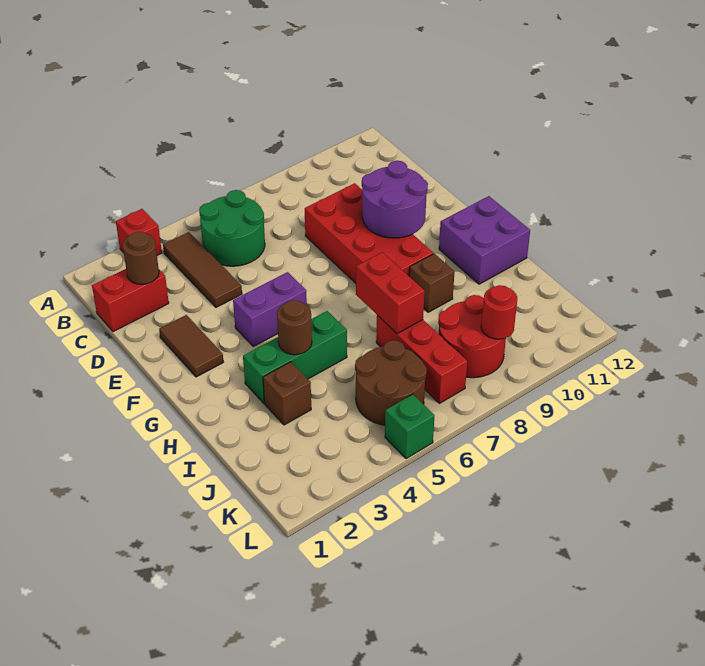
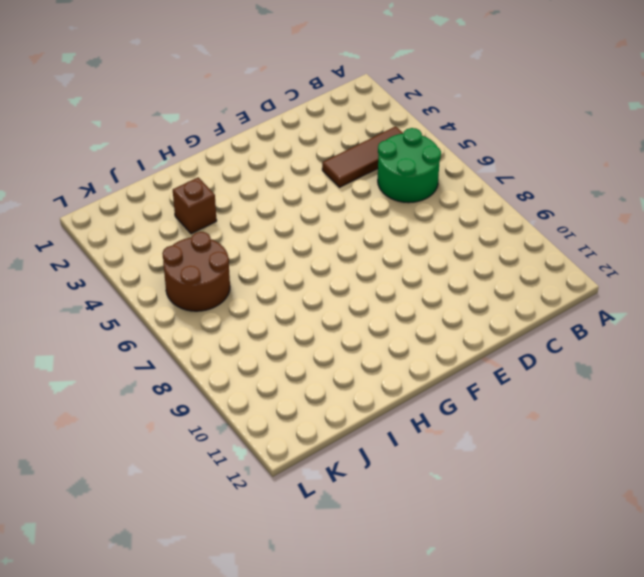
none -> red brick A3 level 1
none -> red brick C1:C2 level 1
none -> red brick D8:G9 level 1

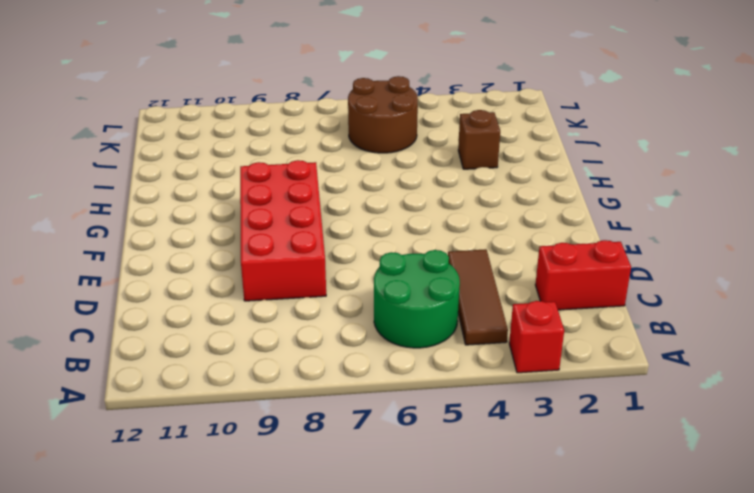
none -> brown tile E2:F2 level 1
none -> purple brick F4:F5 level 1
none -> purple brick G11:H12 level 1

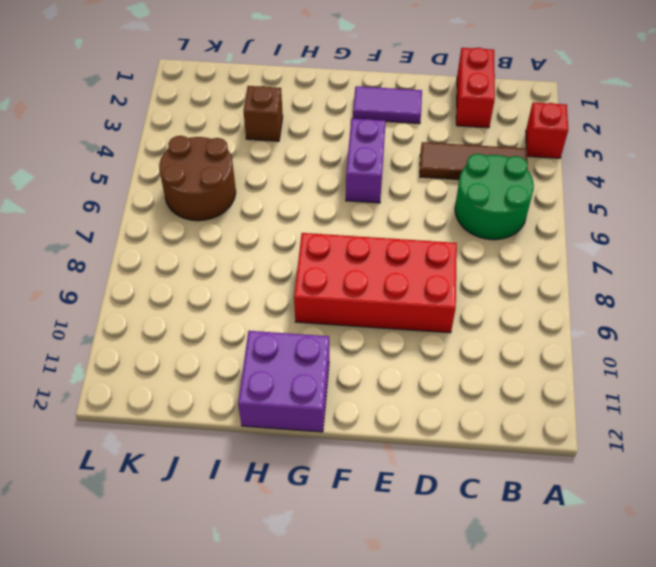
purple tile E2:F2 level 1 -> brown tile E2:F2 level 1
none -> green brick H3:H5 level 1
none -> brown brick H9 level 1
none -> red brick I7:K7 level 1

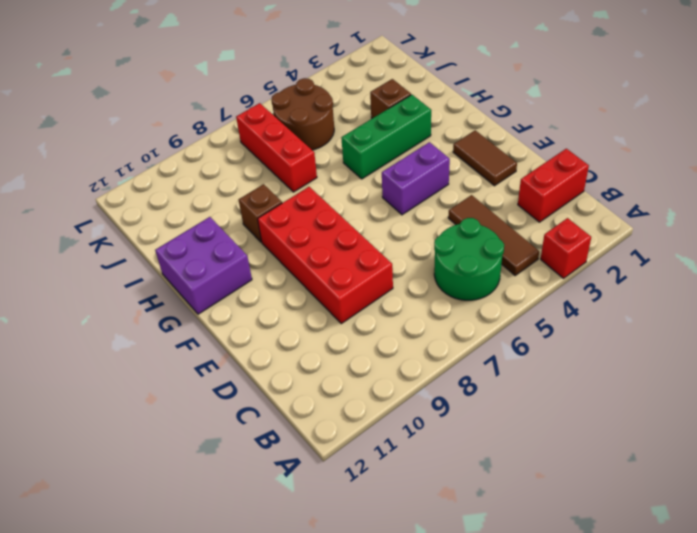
none -> red round brick J8:K9 level 1
none -> green brick L5 level 1
none -> brown round brick C2 level 2

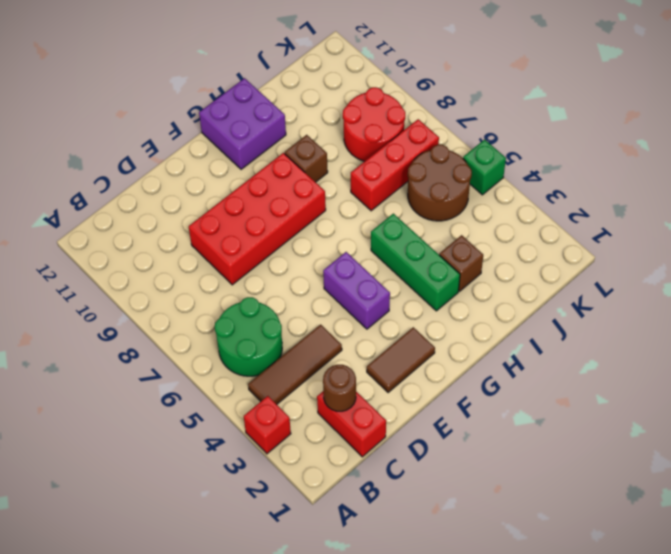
none -> purple round brick E9:F10 level 2
none -> brown round brick H4 level 2
none -> red brick H7:I7 level 2

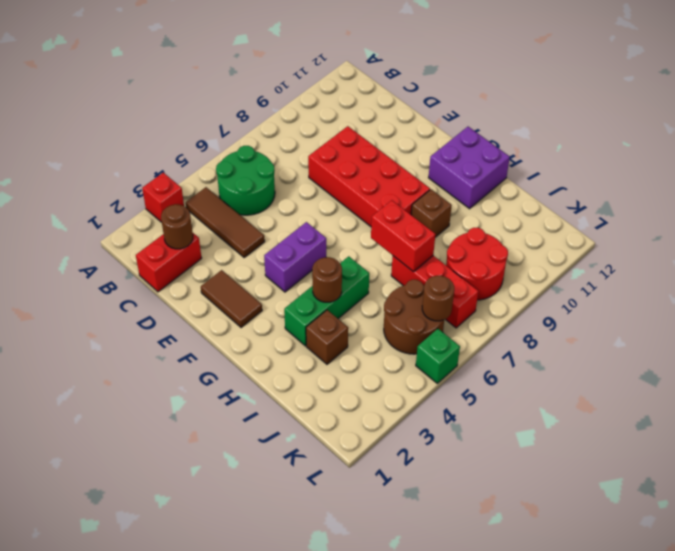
brown round brick K6 level 2 -> none
none -> purple round brick E9:F10 level 2
none -> red round brick K9 level 2

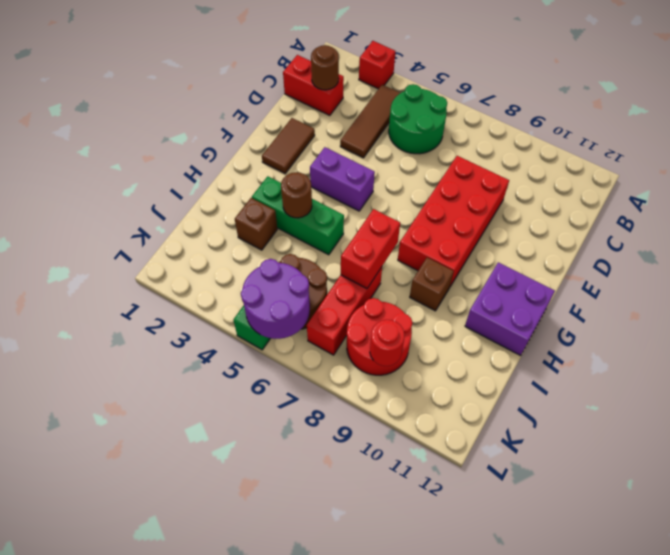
purple round brick K5:L6 level 2 -> purple round brick E9:F10 level 2

